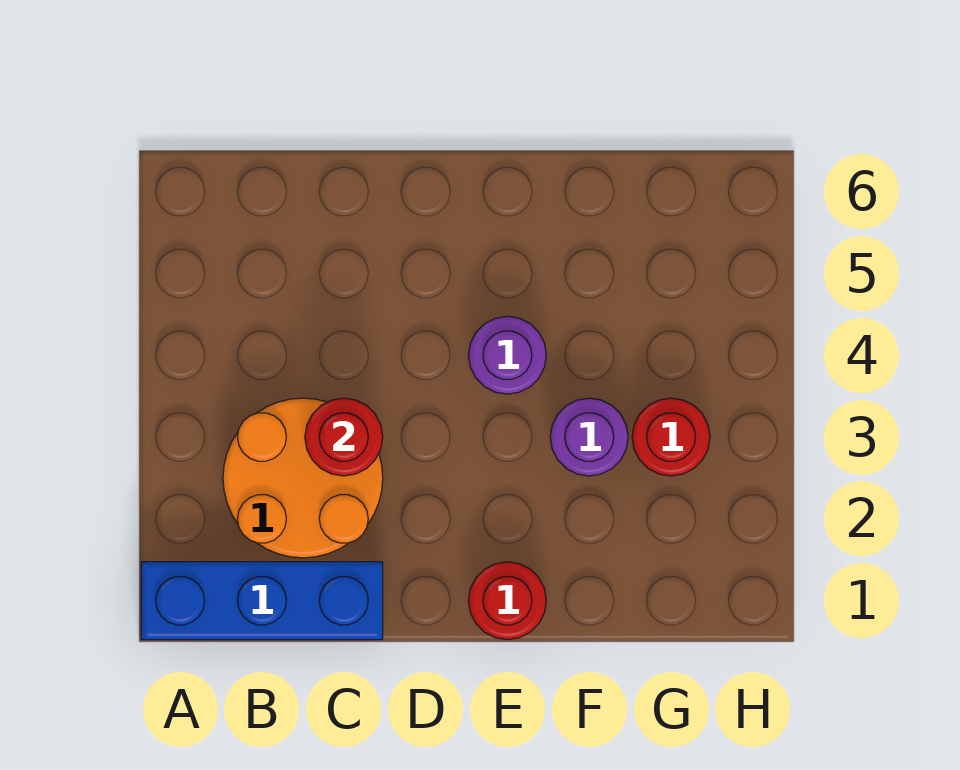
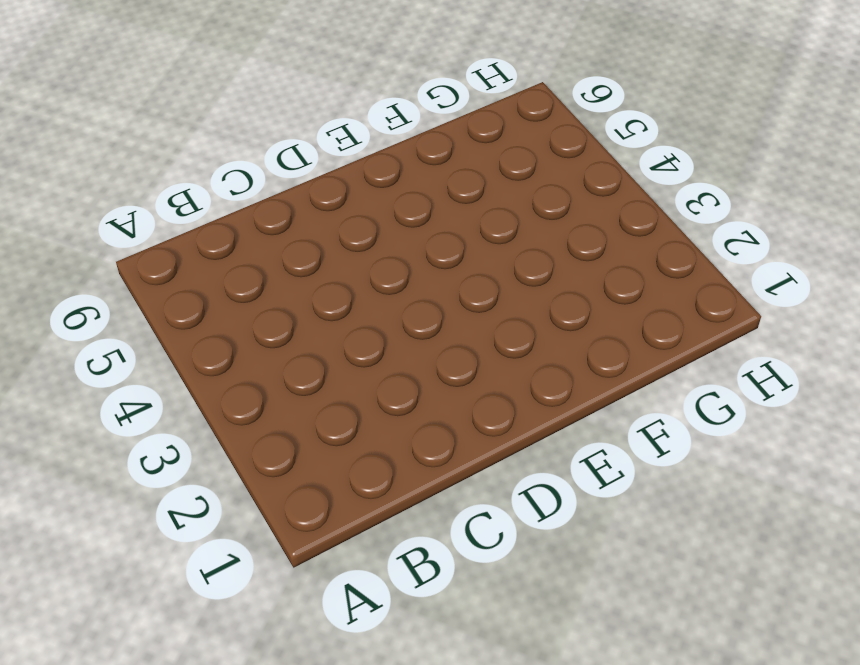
none -> blue brick A1:C1 level 1
none -> orange round brick B2:C3 level 1

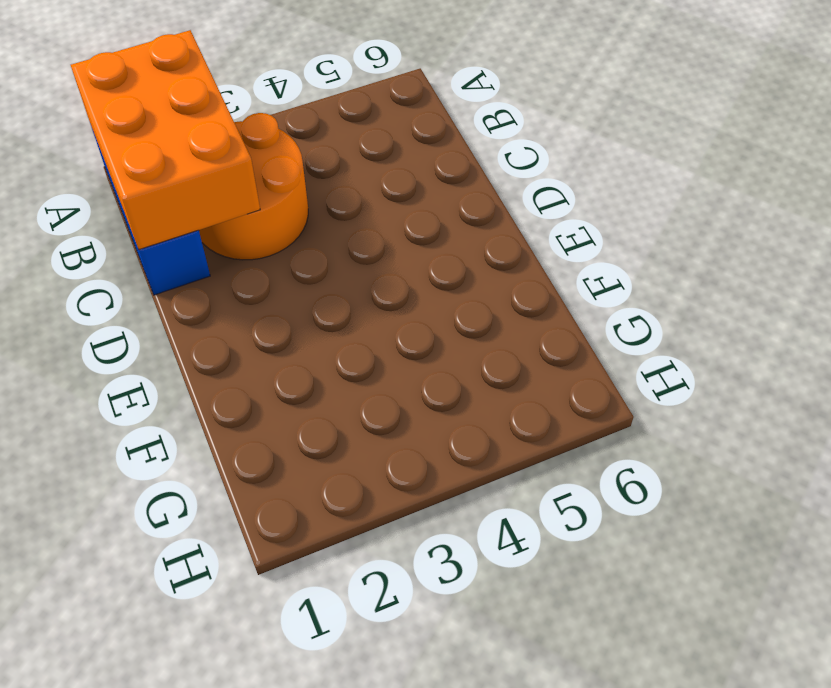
orange brick A1:C2 level 2 -> none
none -> red round brick E1 level 1
none -> purple round brick E4 level 1

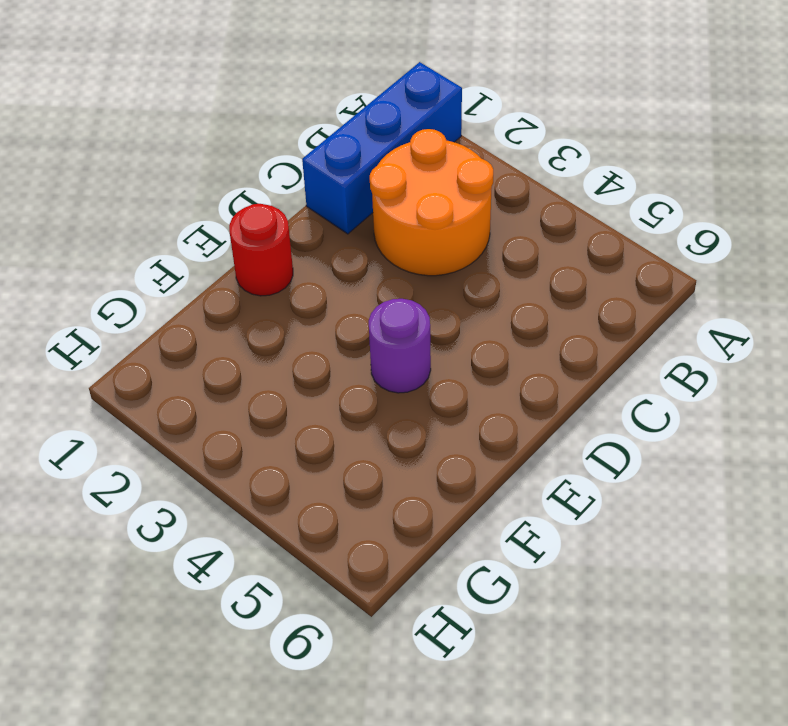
none -> purple round brick F3 level 1
none -> red round brick G3 level 1

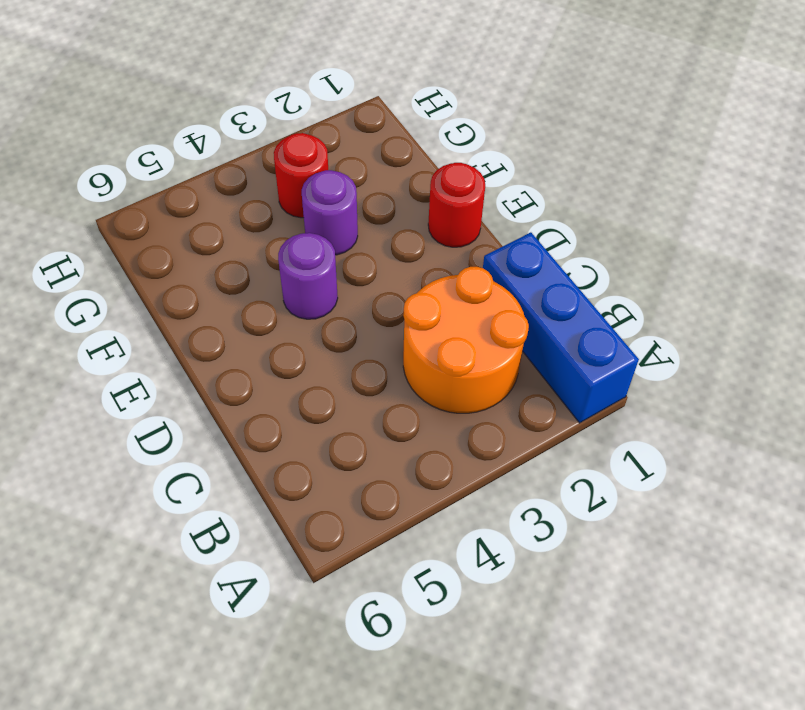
none -> red round brick C3 level 2

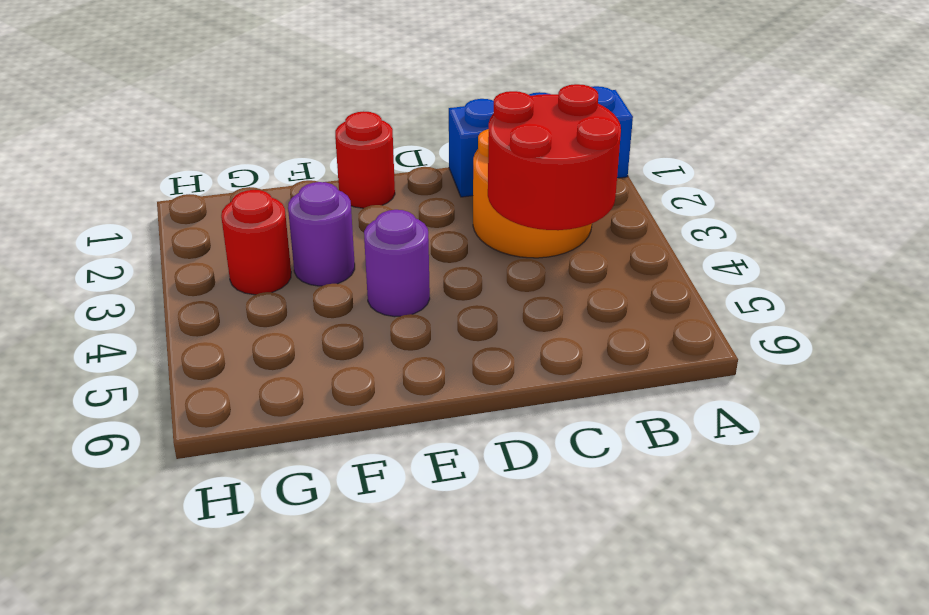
red round brick B3:C4 level 2 -> red round brick C3 level 2

